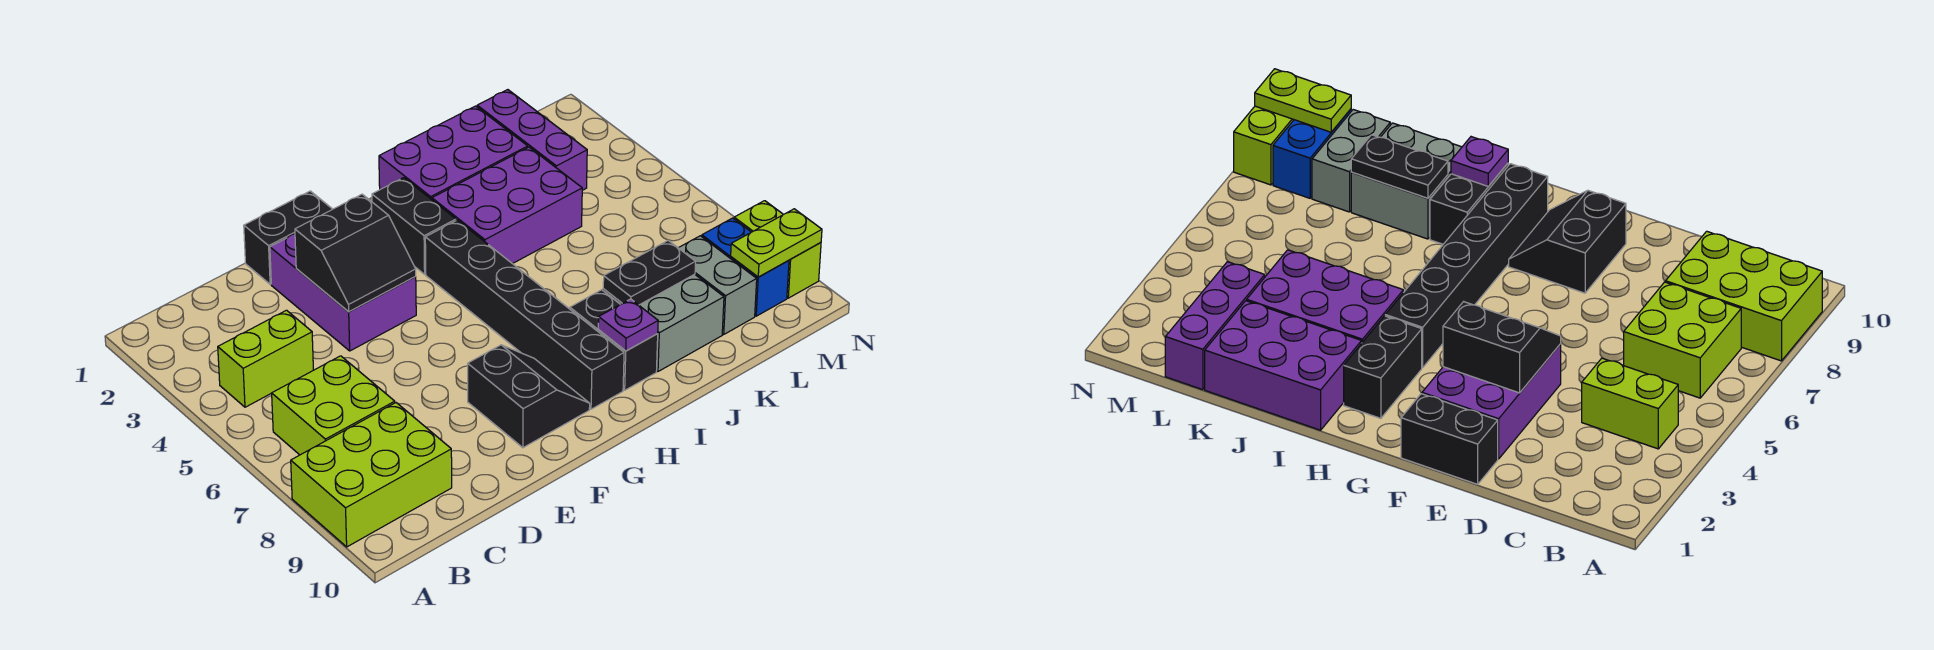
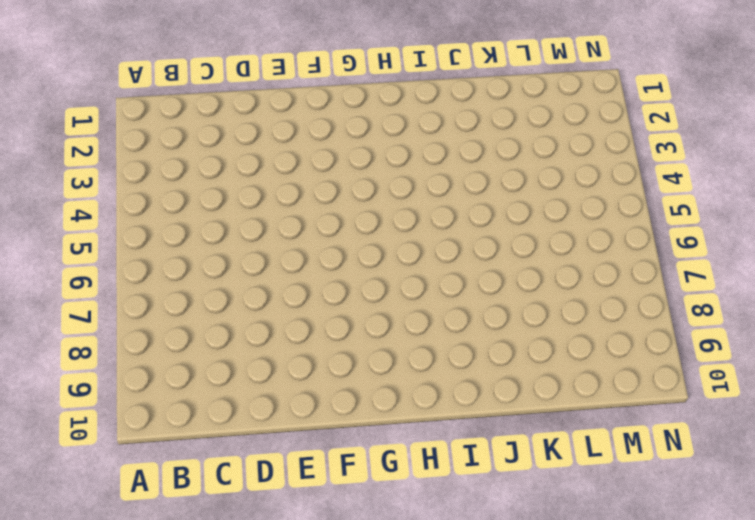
none -> lime brick A8:C9 level 1
none -> lime brick B4:C4 level 1
none -> lime brick B6:C7 level 1

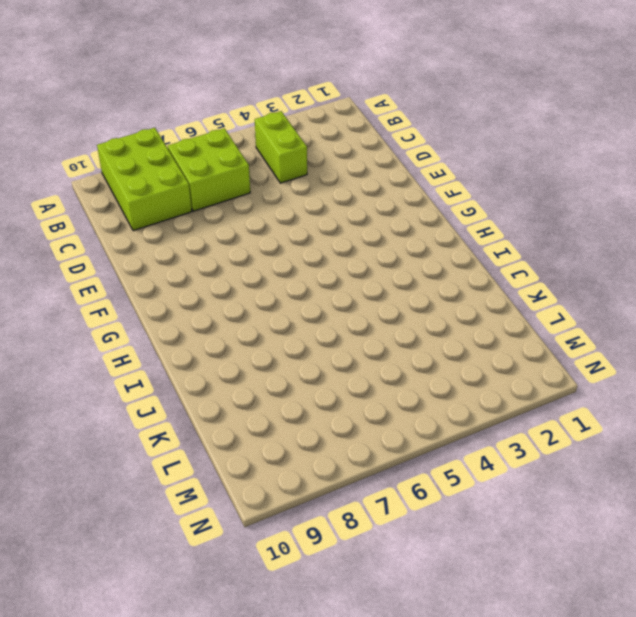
none -> black brick E1:F1 level 1
none -> purple brick E2:F4 level 1
none -> black slope F8:G9 level 1 top F

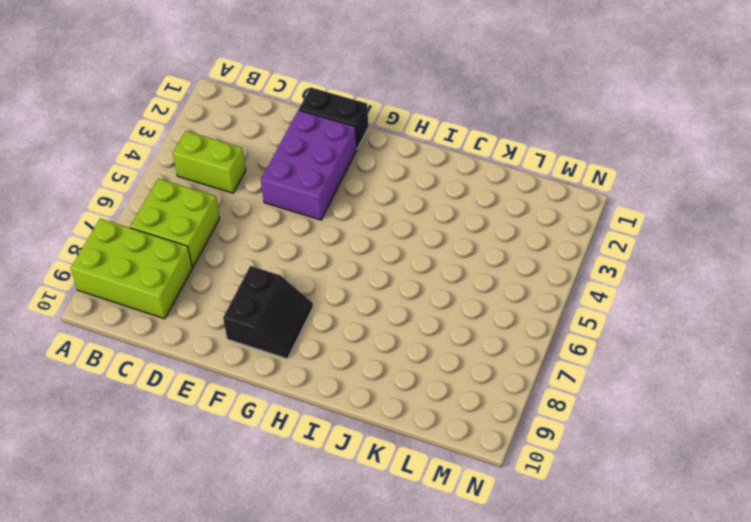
none -> black brick H2:H3 level 1
none -> black brick H4:H9 level 1
none -> purple brick I1:K2 level 1

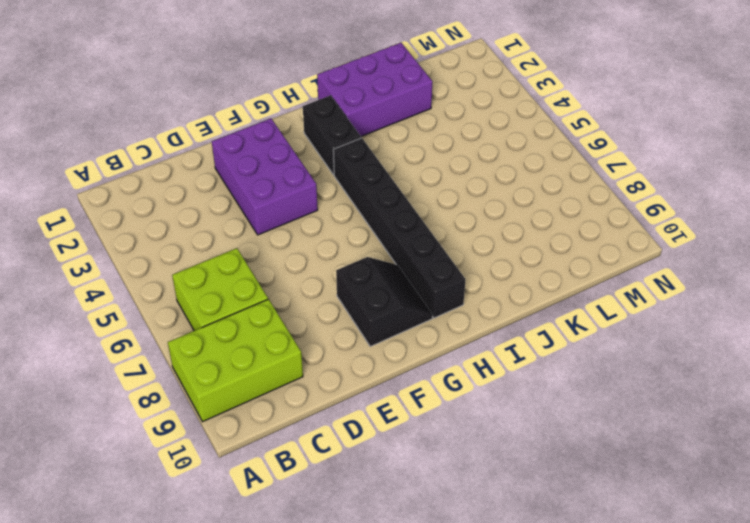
none -> lime brick B4:C4 level 1
none -> black brick E1:F1 level 1
none -> purple brick I3:K4 level 1

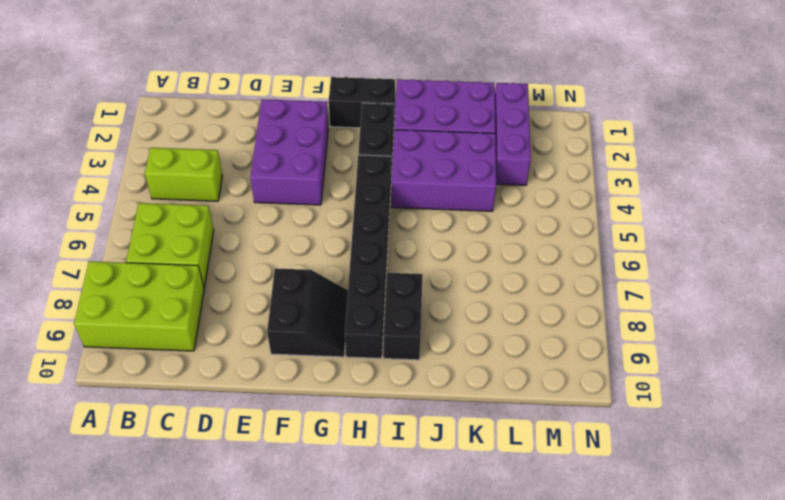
black brick G1:H1 level 1 -> black brick E1:F1 level 1
none -> grey brick J8:K9 level 1
none -> grey brick L8:L9 level 1
none -> blue brick M8:M9 level 1

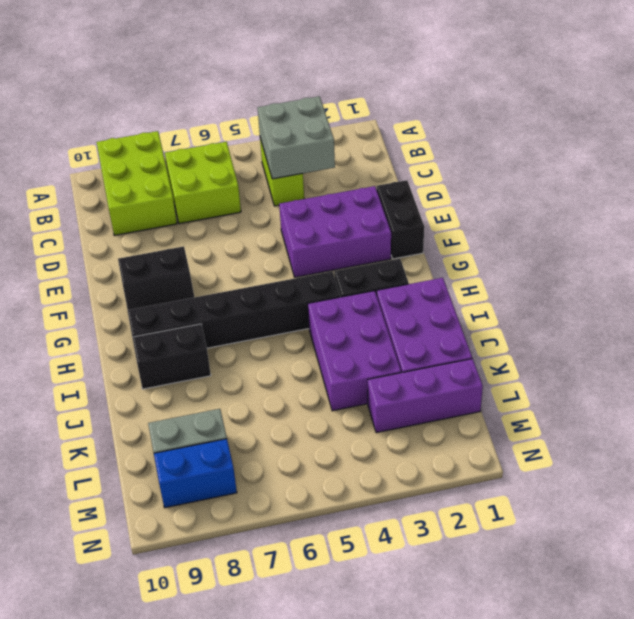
grey brick B3:C4 level 2 -> grey brick J8:K9 level 1
none -> lime brick N8:N9 level 1
none -> black slope E3:F4 level 2 top 3
none -> purple plate I9 level 2

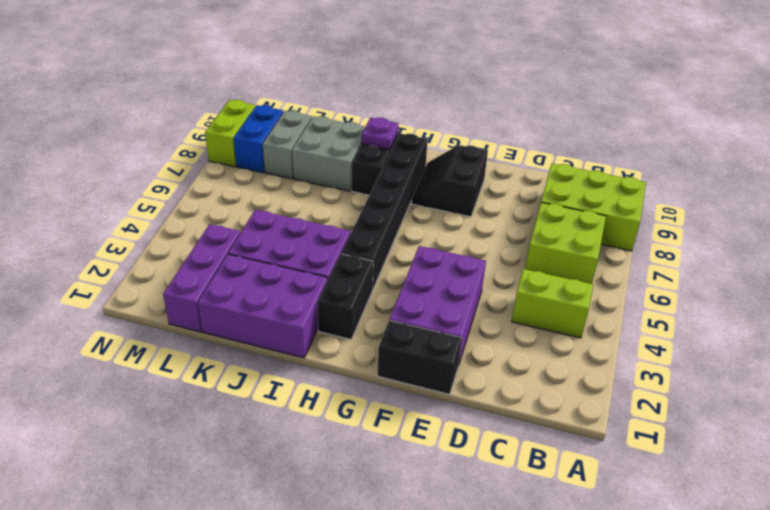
none -> black slope E3:F4 level 2 top 3
none -> black plate J8:K8 level 2
none -> lime plate M9:N9 level 2

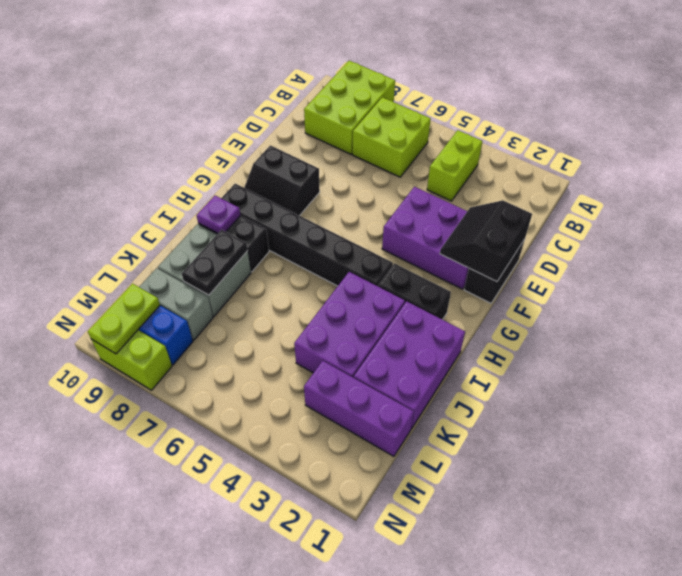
black slope E1:F2 level 2 top 1 -> black slope E3:F4 level 2 top 3

